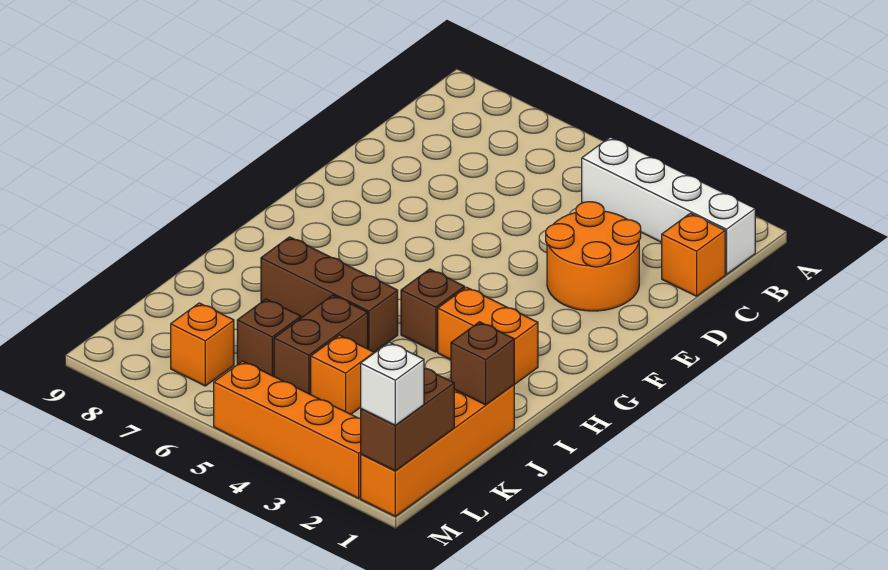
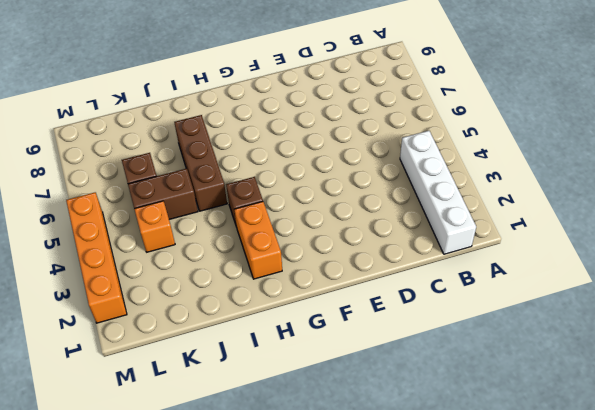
none -> orange brick C1 level 1
none -> orange round brick D2:E3 level 1
none -> orange brick J1:M1 level 1

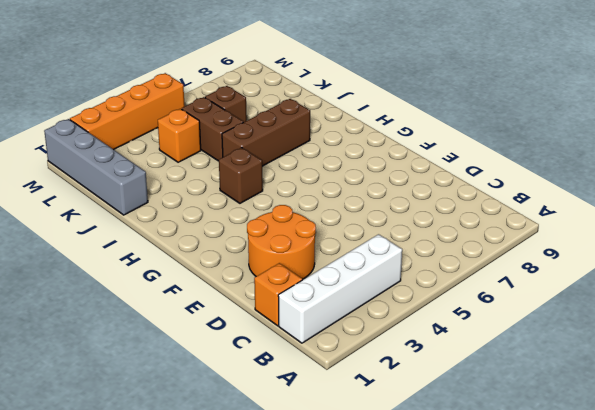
grey brick J1:M1 level 1 -> orange brick J1:M1 level 1
none -> orange brick H2:H3 level 1
none -> orange brick L7 level 1
none -> brown brick J1 level 2

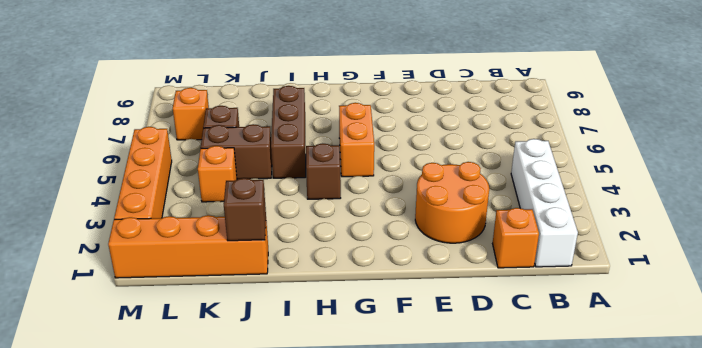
orange brick G5:G6 level 1 -> orange brick H2:H3 level 1
none -> brown brick L1:M1 level 2
none -> white brick M1 level 3

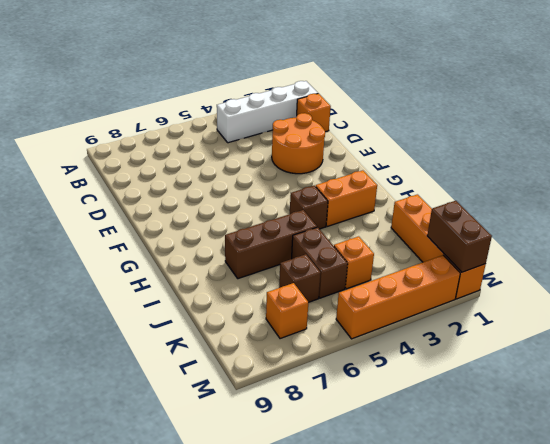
none -> brown brick J1 level 2
none -> white brick M1 level 3

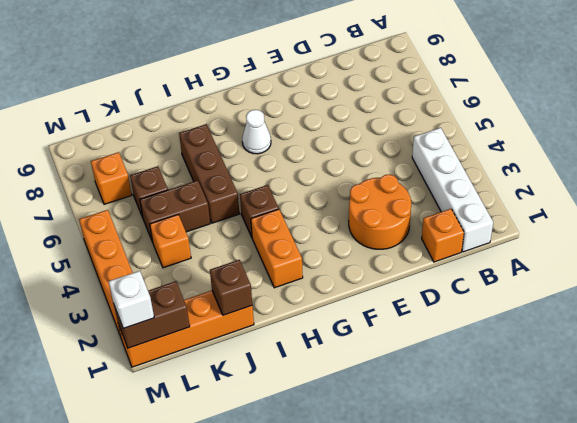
white cone G7 level 1 -> none

